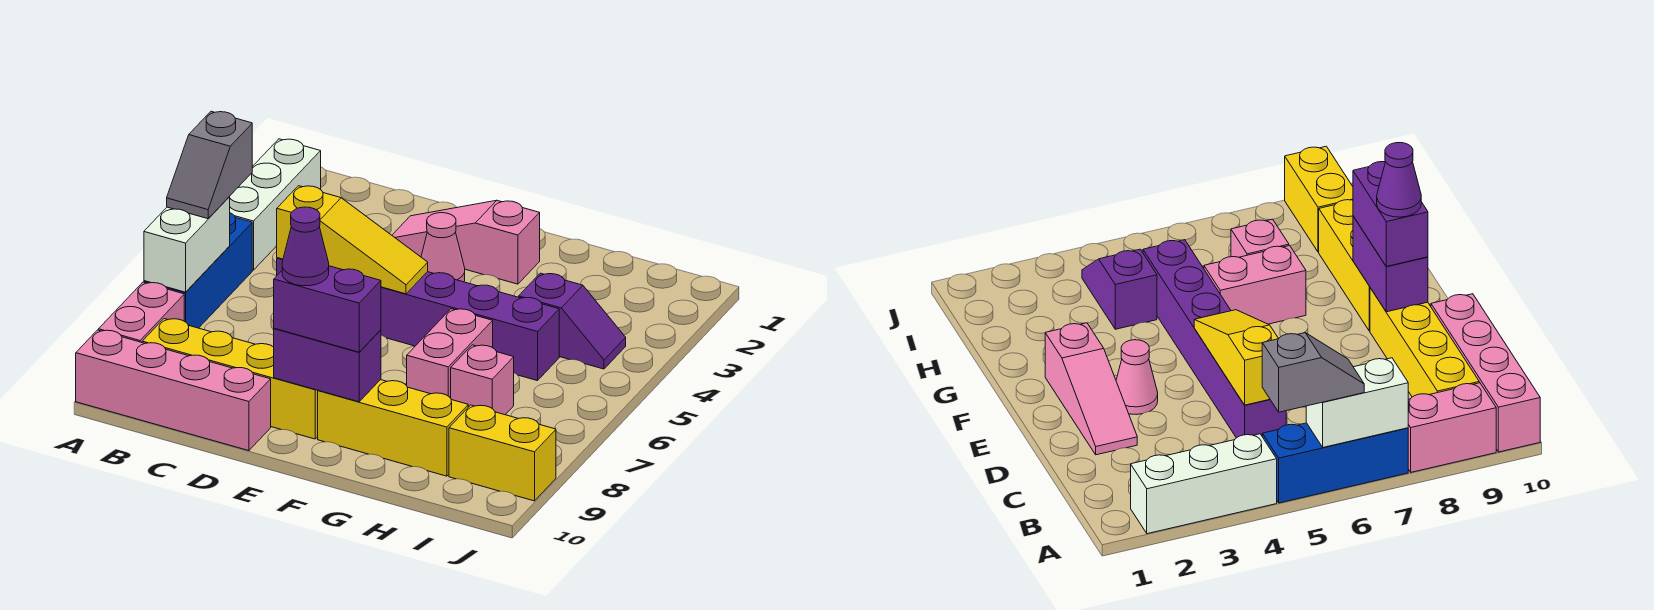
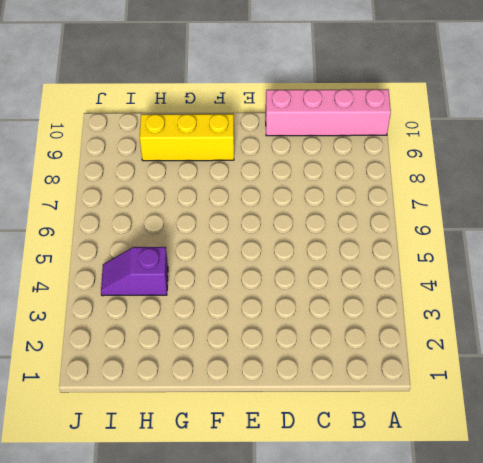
none -> white brick A2:A4 level 1
none -> blue brick A5:A7 level 1
none -> pink brick A8:A9 level 1

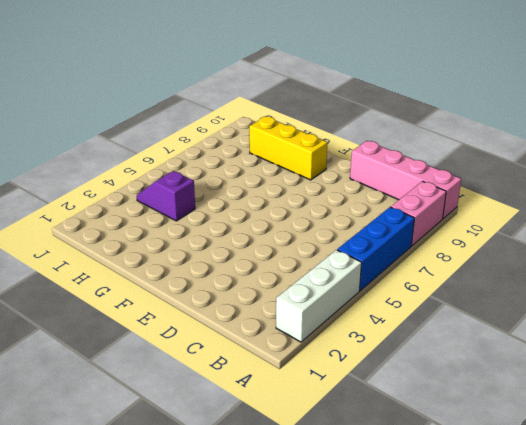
none -> yellow brick B9:E9 level 1
none -> purple brick C5:H5 level 1
none -> pink slope D2:F2 level 1 top F

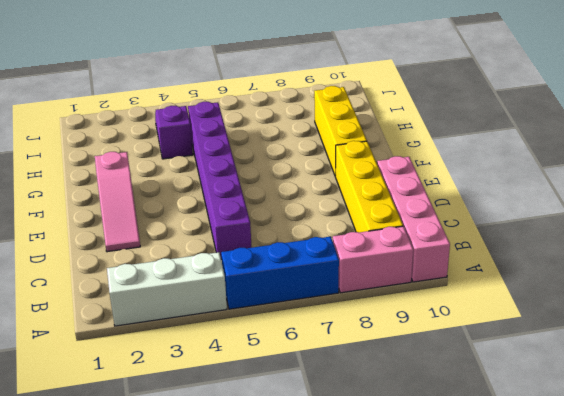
none -> pink cone E3 level 1
none -> pink brick G6:G7 level 1
none -> pink brick H7 level 1

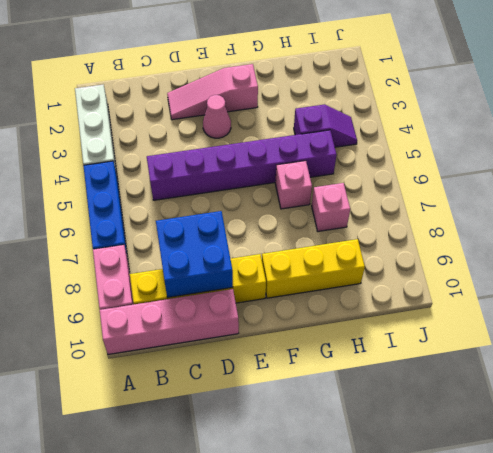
blue brick C8:D9 level 2 -> none
pink brick G6 level 1 -> pink brick G6:G7 level 1
none -> yellow brick I9:J9 level 1
none -> white brick A6:A7 level 2
none -> yellow slope C5:E5 level 2 top C

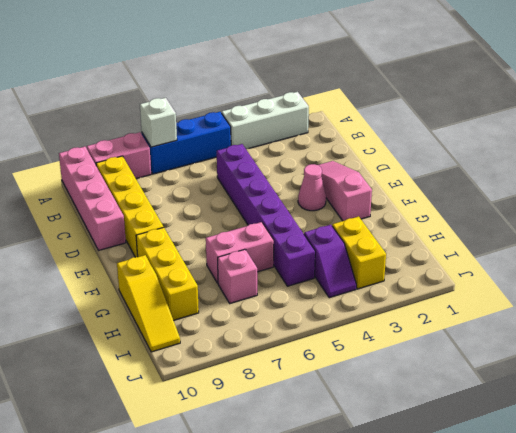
white brick A7 level 2 -> white brick A6:A7 level 2
yellow slope G10:I10 level 1 top G -> yellow slope C5:E5 level 2 top C
yellow brick H3:I3 level 1 -> yellow brick I9:J9 level 1
none -> purple brick E9:F9 level 2
none -> grey slope A5:A6 level 3 top 5
none -> purple brick E9:F9 level 3

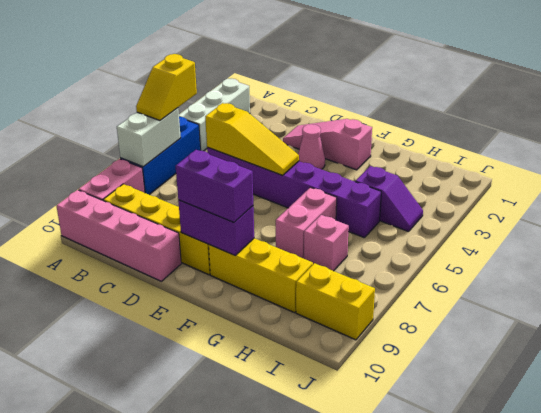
yellow slope A5:A6 level 3 top 5 -> grey slope A5:A6 level 3 top 5
none -> purple cone E9 level 4

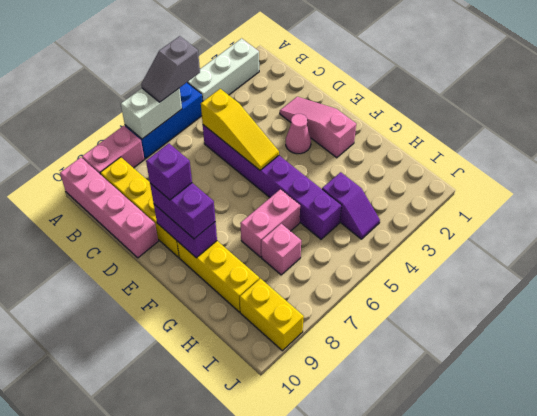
purple brick E9 level 4 -> purple cone E9 level 4

